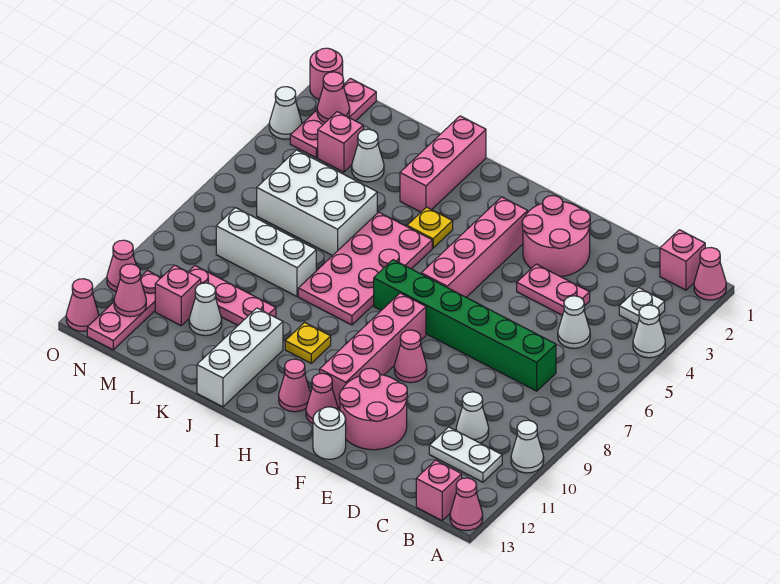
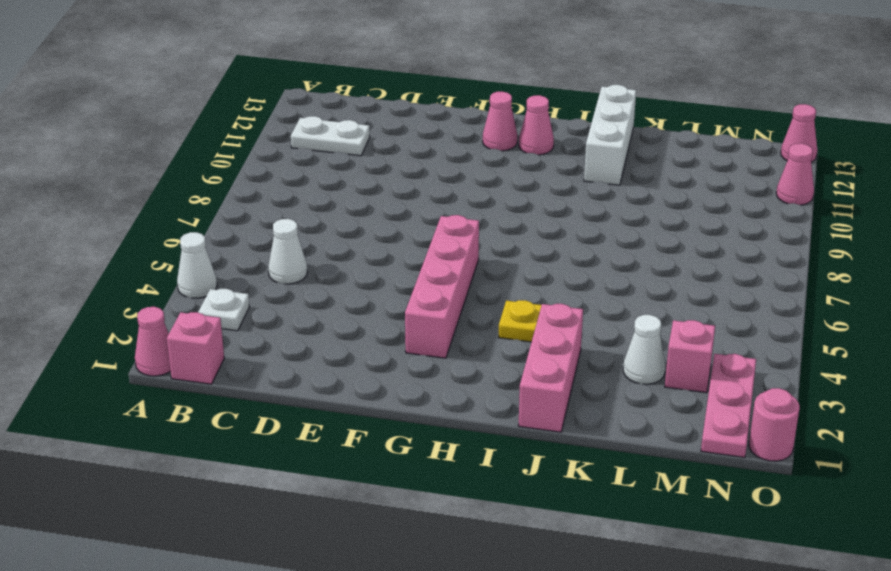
none -> white cone A10 level 1
none -> pink cone A13 level 1
none -> pink brick B13 level 1
none -> green brick C7:H7 level 1

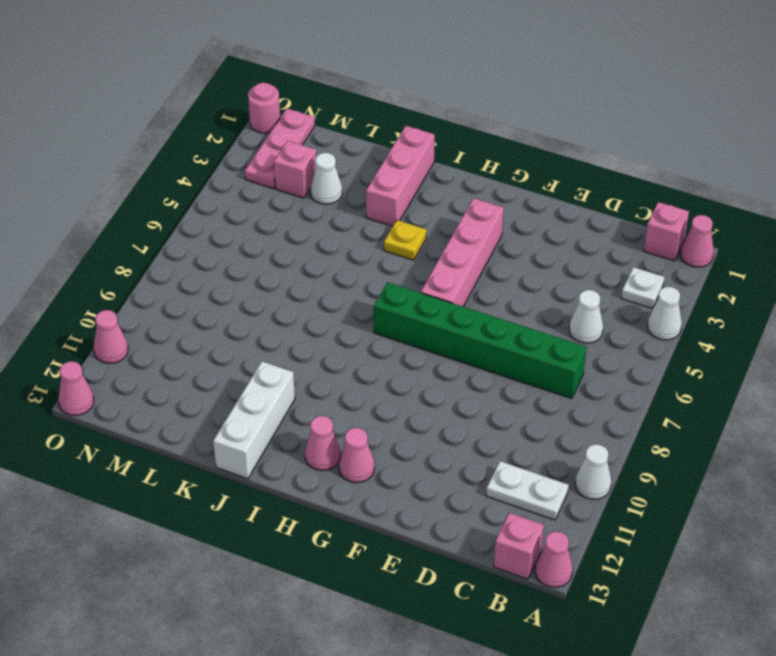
none -> white cone C10 level 1
none -> pink plate D4:E4 level 1
none -> pink round brick E2:F3 level 1
none -> pink round brick E11:F12 level 1

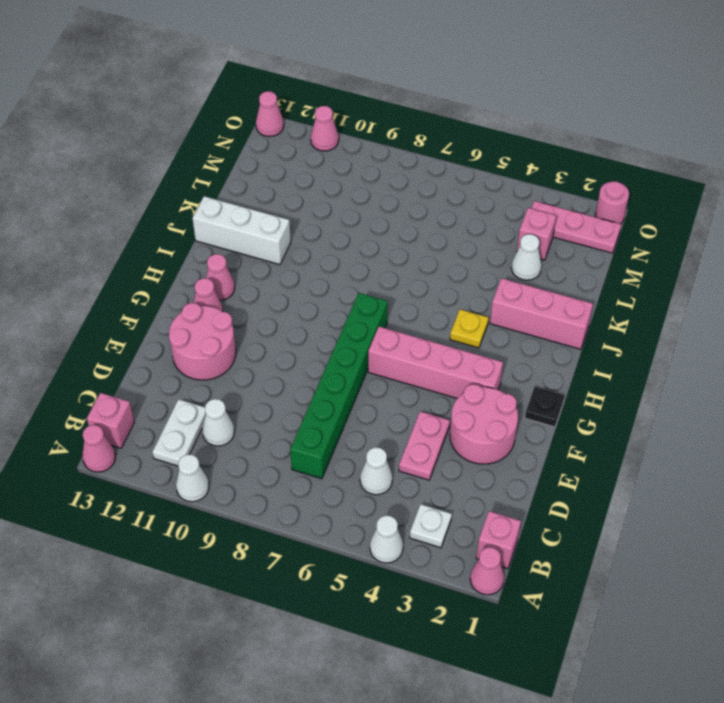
black plate G1 level 1 -> none
none -> pink cone F9 level 1
none -> white round brick F13 level 1
none -> pink brick G8:G11 level 1
none -> pink plate I5:J8 level 1

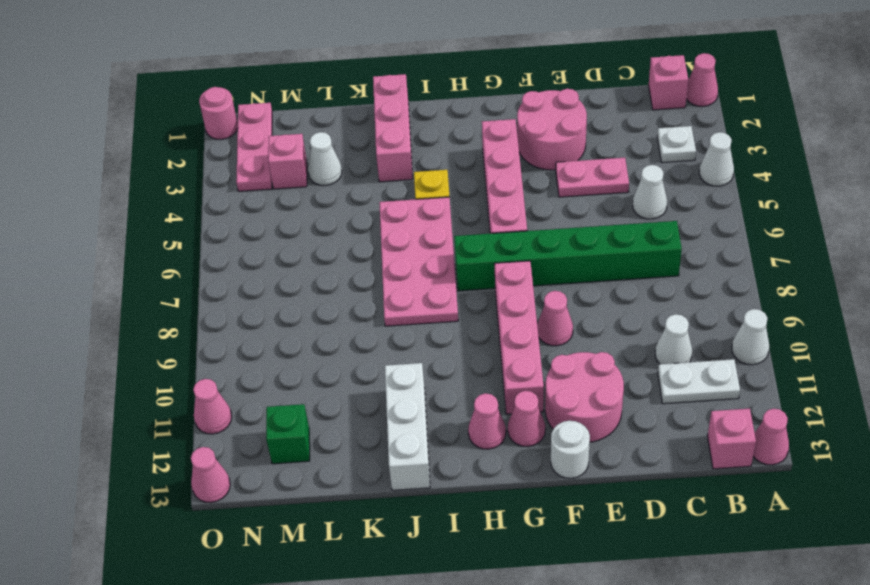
green brick M12 level 1 -> none
none -> yellow plate I10 level 1
none -> white brick K5:M6 level 1
none -> white brick K8:M8 level 1
none -> pink plate K10:M10 level 1

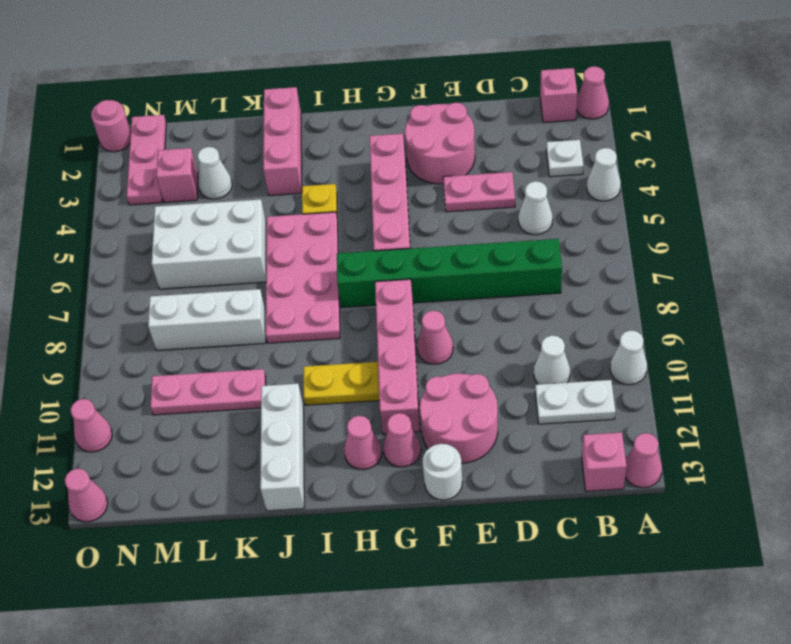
yellow plate H10:I10 level 1 -> yellow plate I10 level 1
none -> white cone L11 level 1
none -> pink brick M11 level 1
none -> pink plate N11:N13 level 1
none -> white cone O3 level 1

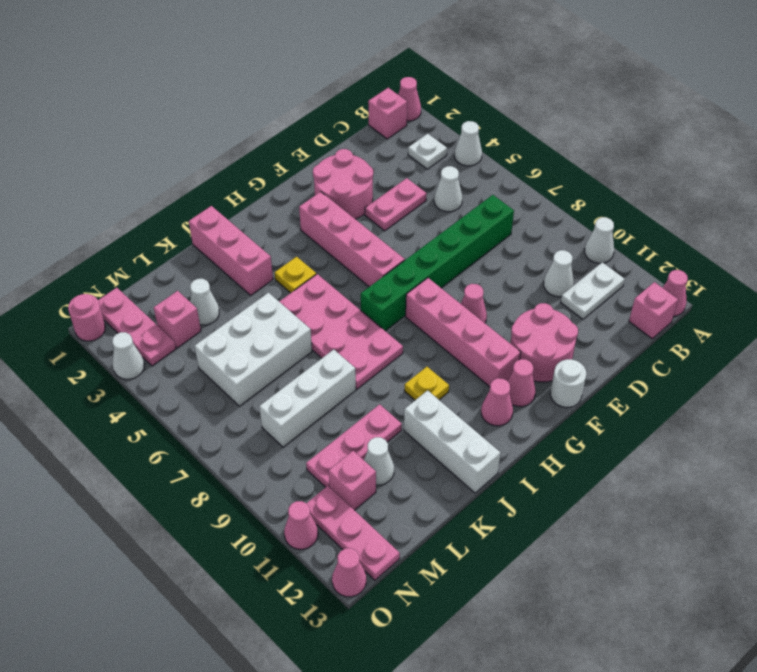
none -> pink cone N2 level 2
none -> pink cone N12 level 2

